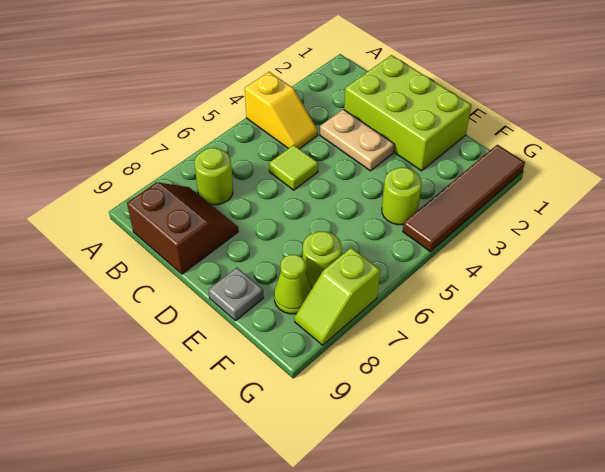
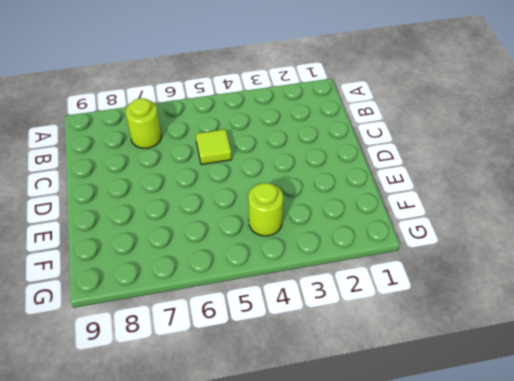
none -> yellow slope A4:B4 level 1 top A
none -> brown slope B8:C9 level 1 top 9
none -> lime brick C1:E2 level 1

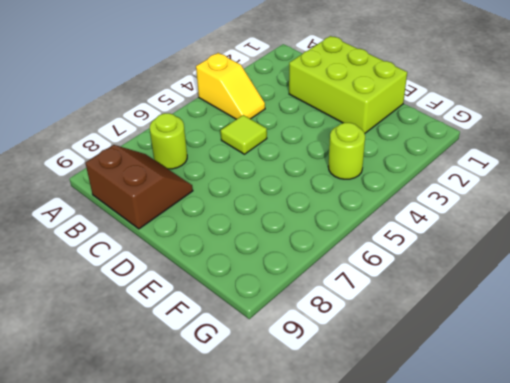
none -> tan plate C3:D3 level 1
none -> grey plate E9 level 1
none -> lime round brick F7 level 1

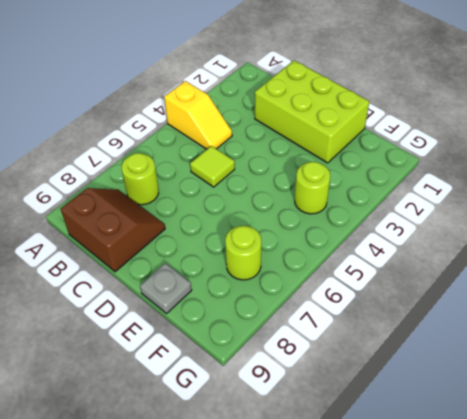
none -> tan plate C3:D3 level 1
none -> lime cone F8 level 1
none -> brown tile G1:G4 level 1

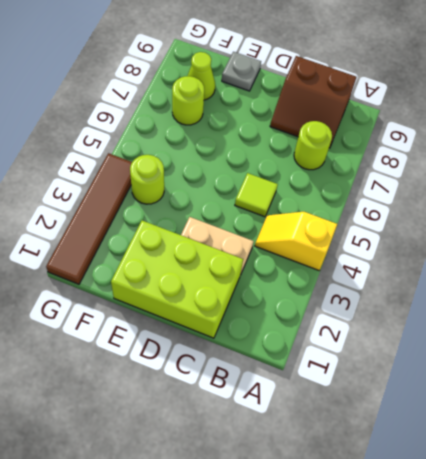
none -> lime slope G7:G8 level 1 top 7

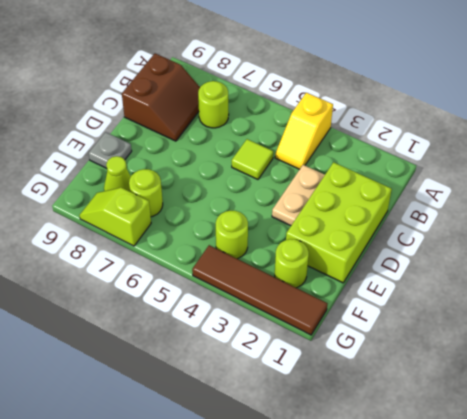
lime round brick F2 level 1 -> none

